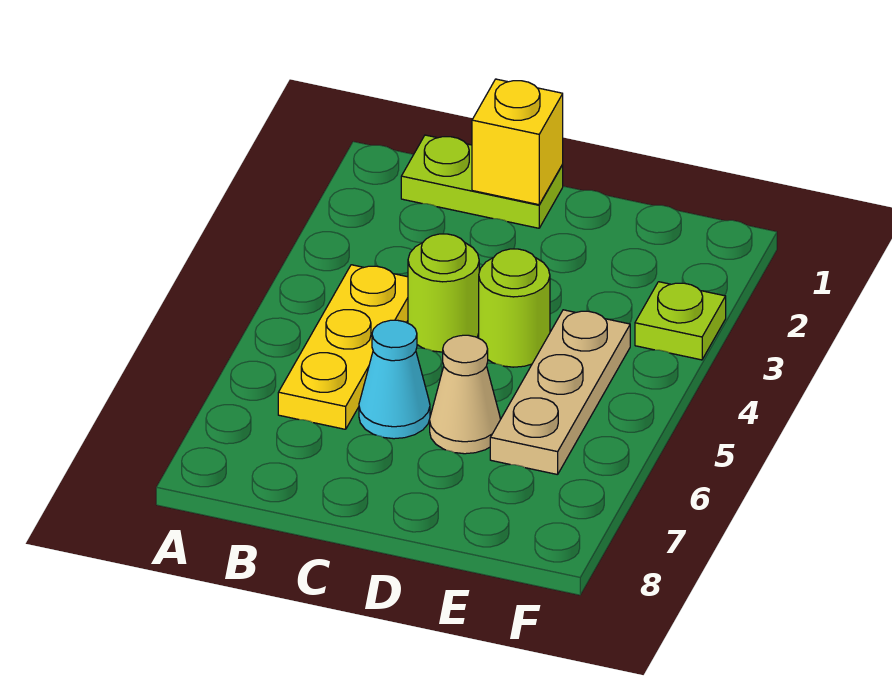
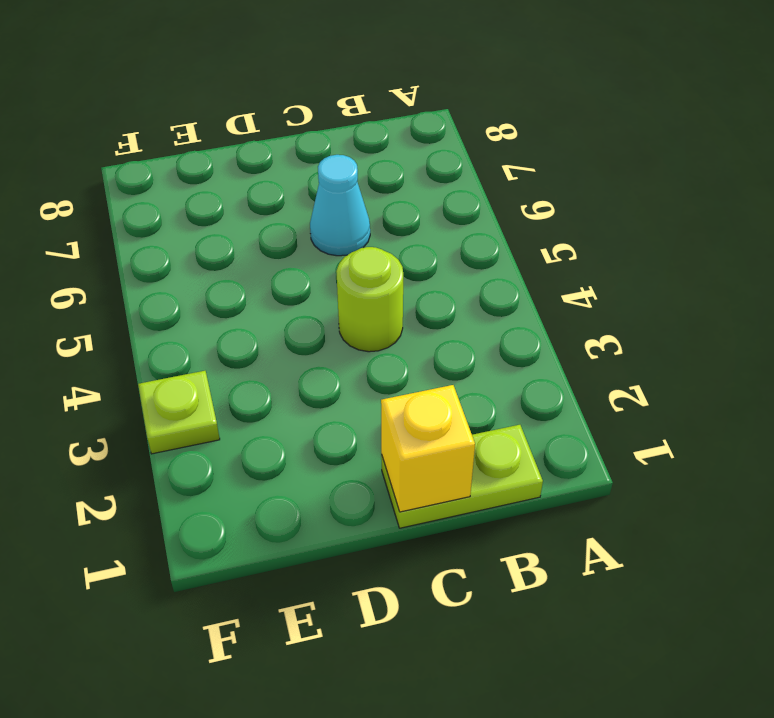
none -> yellow plate B4:B6 level 1
none -> lime round brick D4 level 1

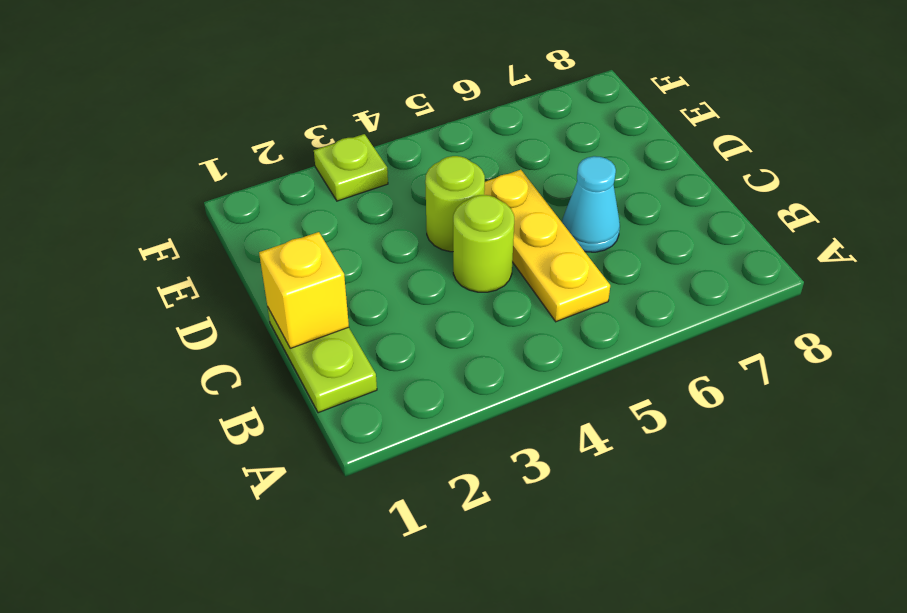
yellow plate B5:D5 level 1 -> yellow plate B4:B6 level 1
none -> tan cone D6 level 1
none -> tan plate E4:E6 level 1

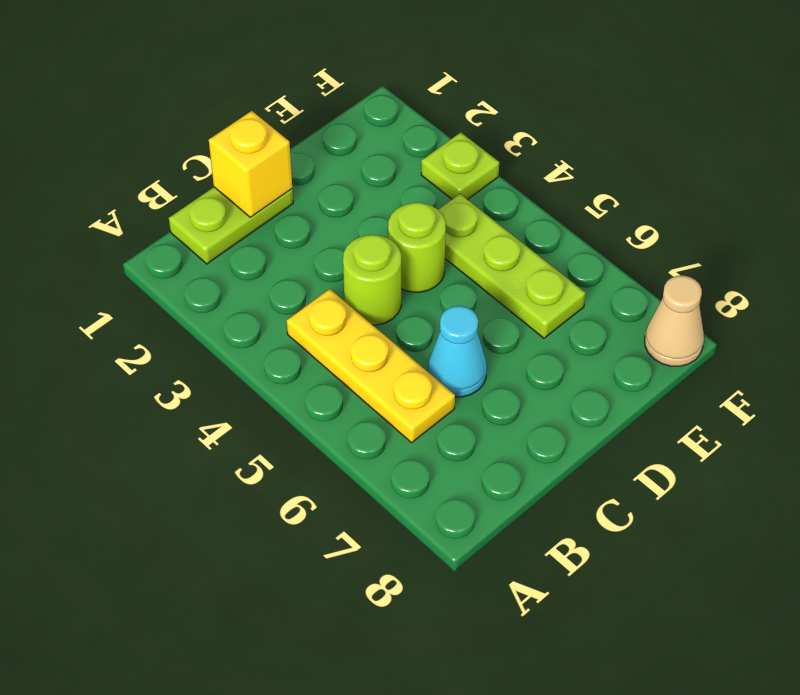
lime plate E4:E6 level 1 -> tan plate E4:E6 level 1
tan cone F8 level 1 -> tan cone D6 level 1

